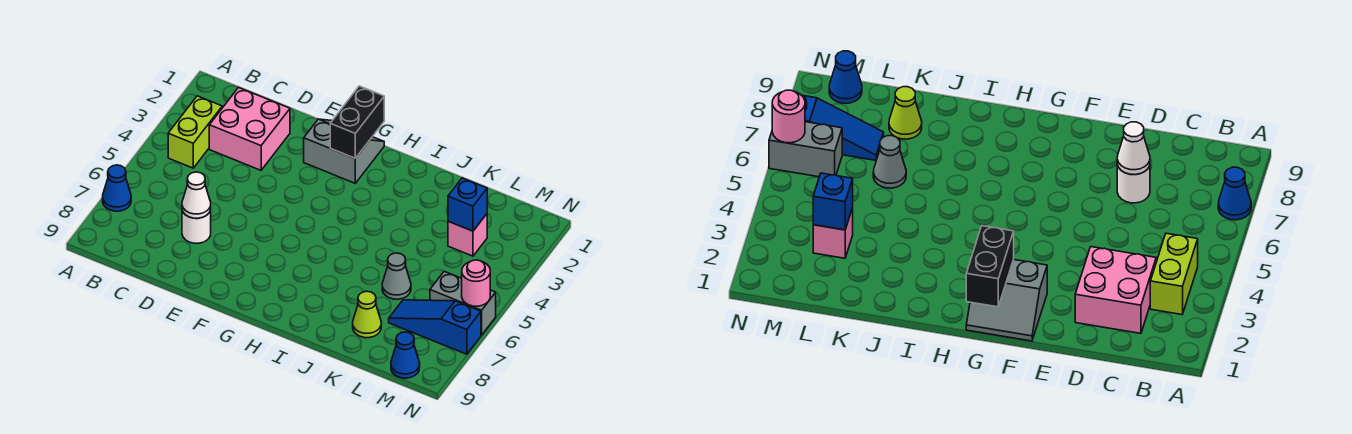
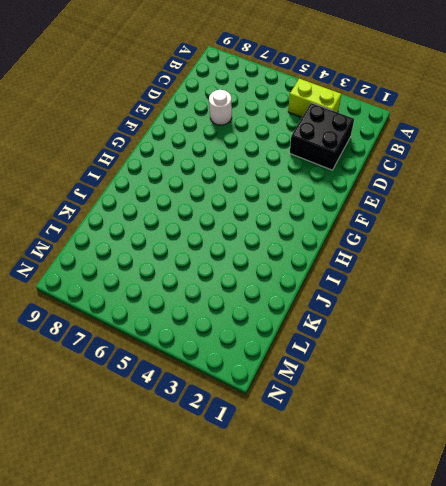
black brick C2:D3 level 1 -> pink brick C2:D3 level 1
none -> blue cone A7 level 1
none -> grey slope F1:G2 level 1 top 2
none -> grey cone K6 level 1

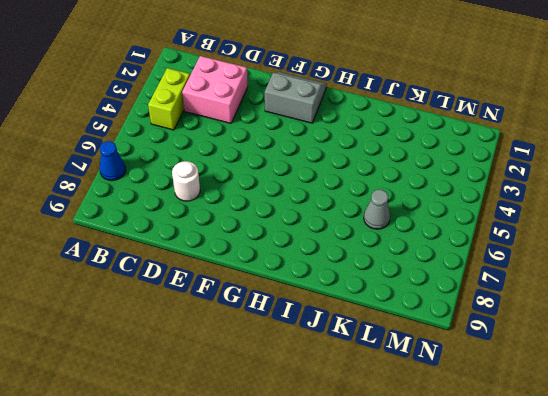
none -> lime cone K8 level 1
none -> pink brick L3 level 1
none -> blue slope L7:N7 level 1 top N

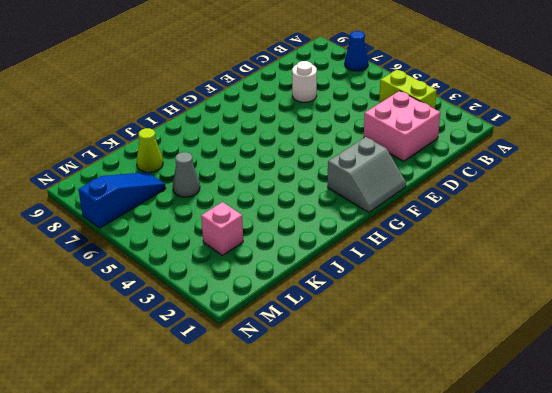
none -> grey brick M6:N6 level 1
none -> blue cone M9 level 1
none -> white cone D7 level 2

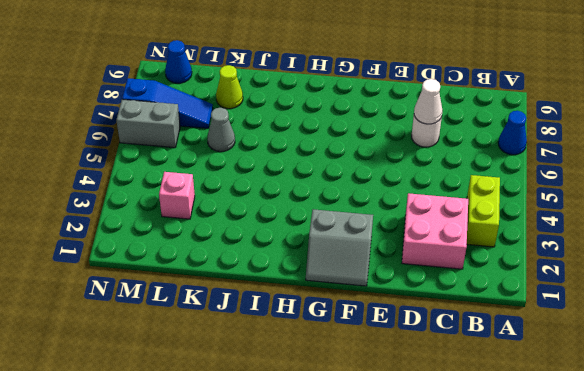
none -> black brick G1:G2 level 2
none -> blue brick L3 level 2
none -> pink round brick N6 level 2

